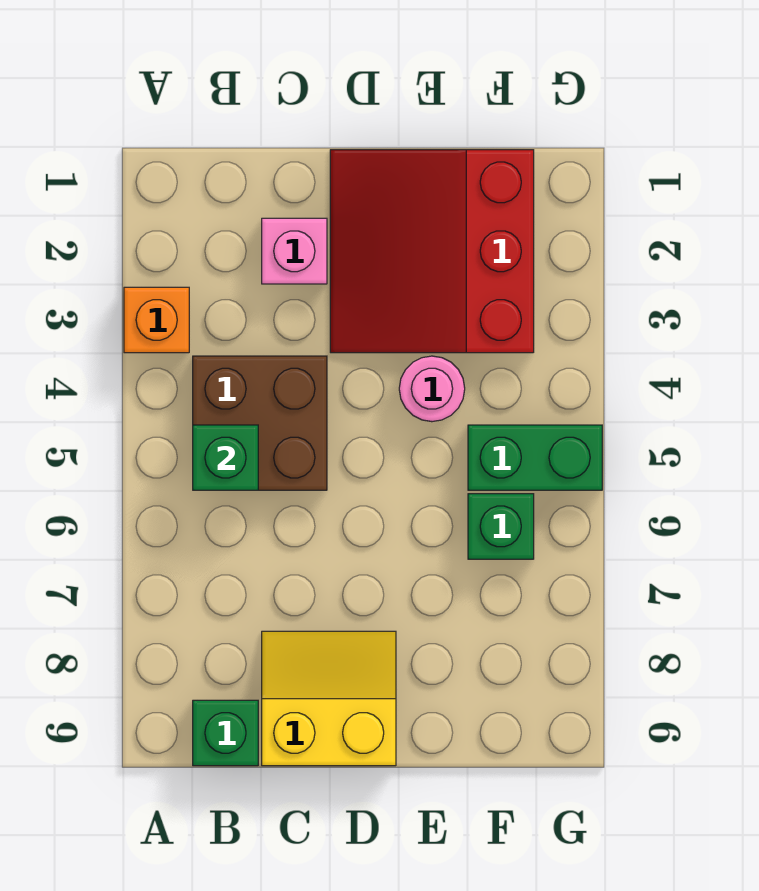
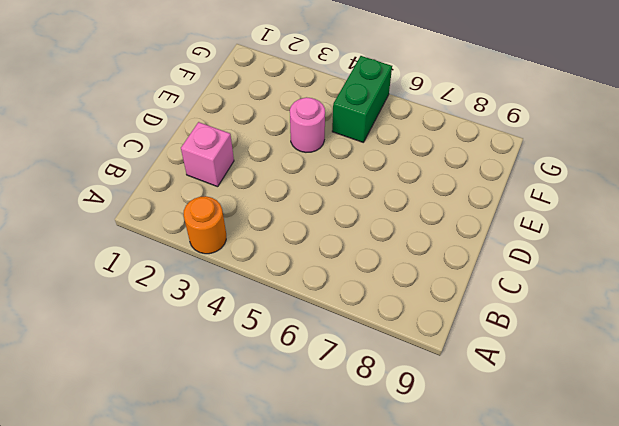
orange round brick A3 level 1 -> orange brick A3 level 1
none -> brown brick B4:C5 level 1
none -> green brick B9 level 1

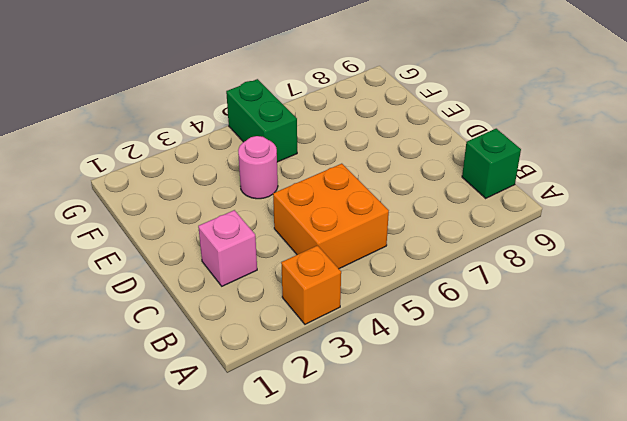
orange brick B4:C5 level 1 -> brown brick B4:C5 level 1
none -> yellow slope C8:D9 level 1 top 9
none -> red slope D1:F3 level 1 top F

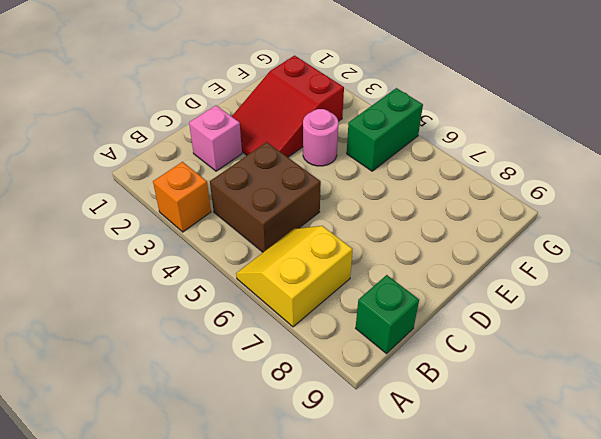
yellow slope A6:B7 level 1 top 7 -> yellow slope C8:D9 level 1 top 9
red slope D2:F3 level 1 top F -> red slope D1:F3 level 1 top F
none -> green brick F6 level 1
none -> green brick B5 level 2

